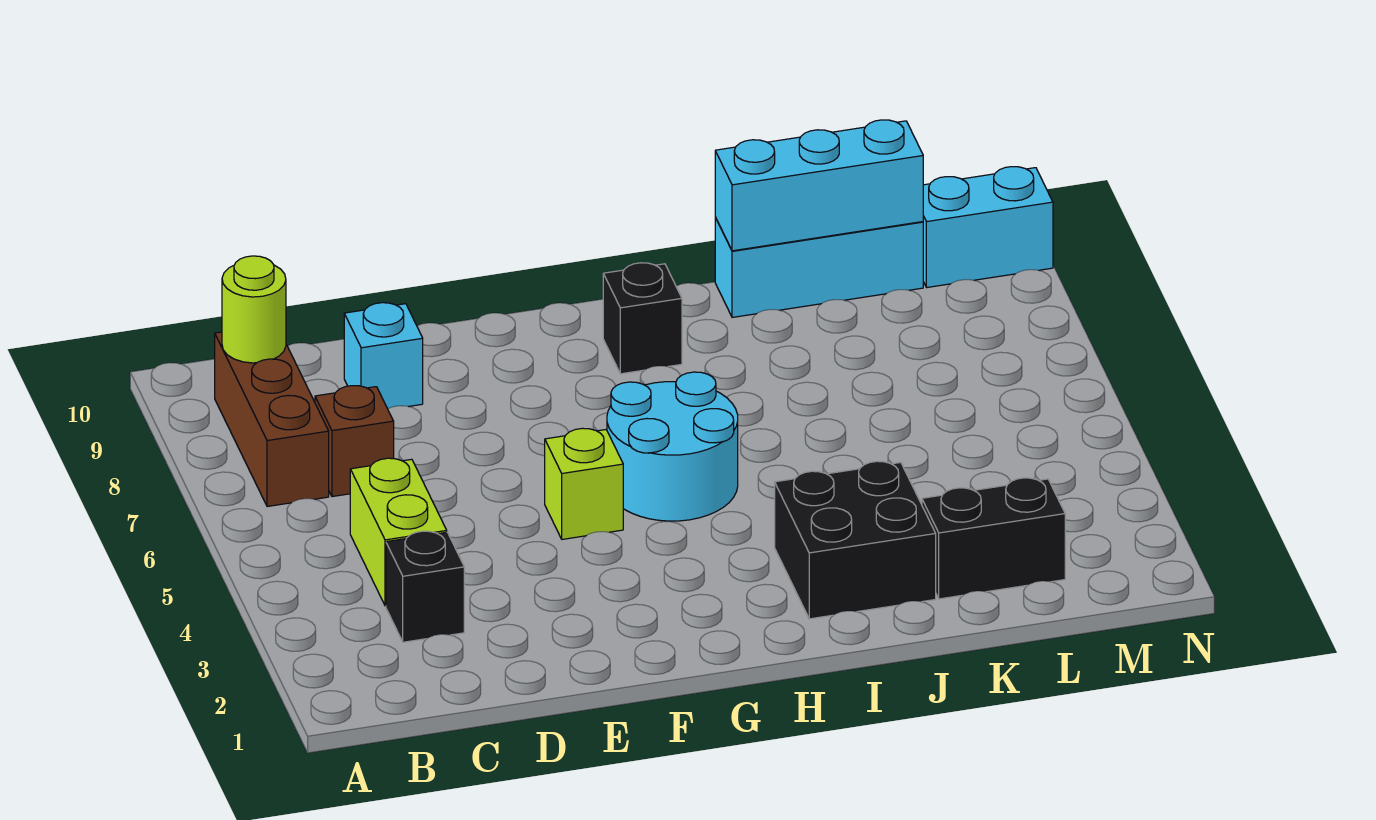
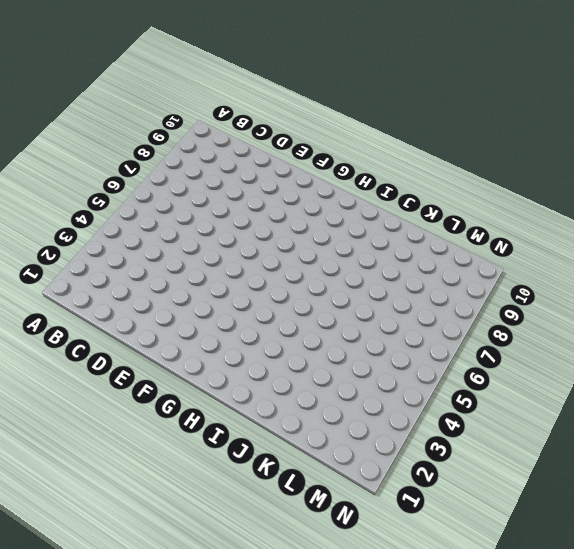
none -> brown brick B7:B9 level 1
none -> black brick C3 level 1
none -> lime brick C4:C5 level 1

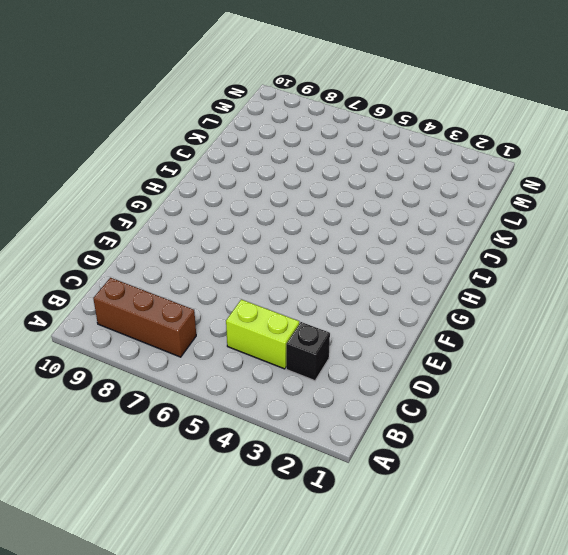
none -> brown brick C7 level 1
none -> cyan brick D9 level 1
none -> lime brick F5 level 1

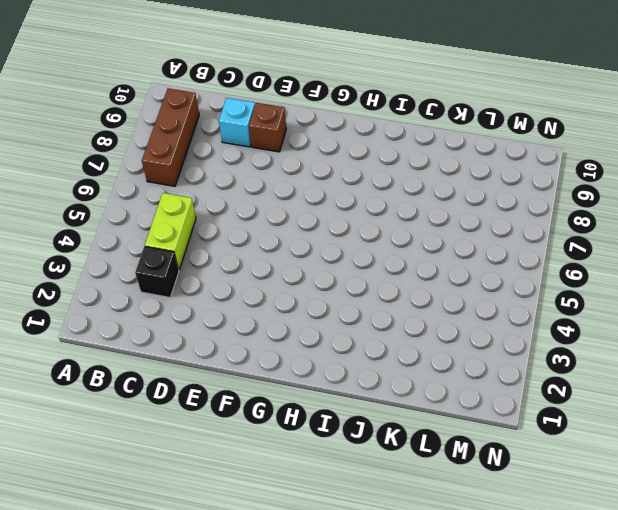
brown brick E9 level 1 -> brown brick C7 level 1
none -> lime brick F5 level 1
none -> cyan round brick G5:H6 level 1
none -> black brick H9 level 1

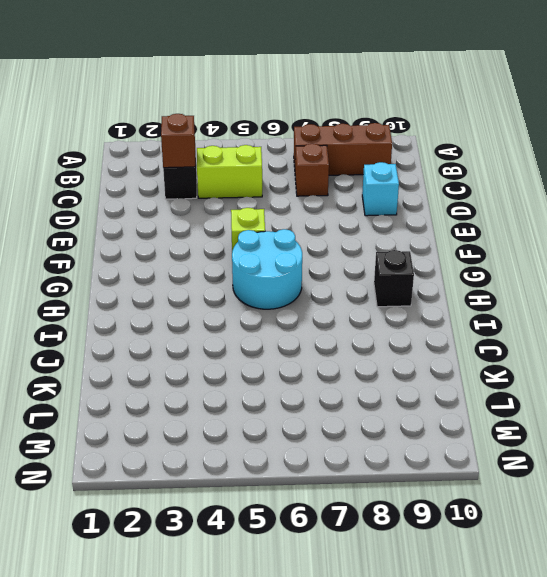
brown brick C3 level 2 -> none
none -> black brick I2:J3 level 1
none -> cyan brick J10:L10 level 1
none -> black brick K2:L2 level 1

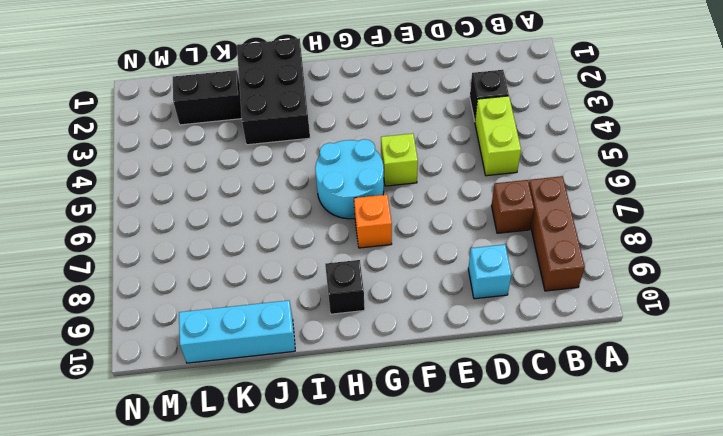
orange brick G7 level 1 -> none
black brick I1:J3 level 1 -> black brick I2:J3 level 1
none -> cyan brick M10:N10 level 1
none -> lime round brick B9 level 2
none -> cyan brick J10:L10 level 2

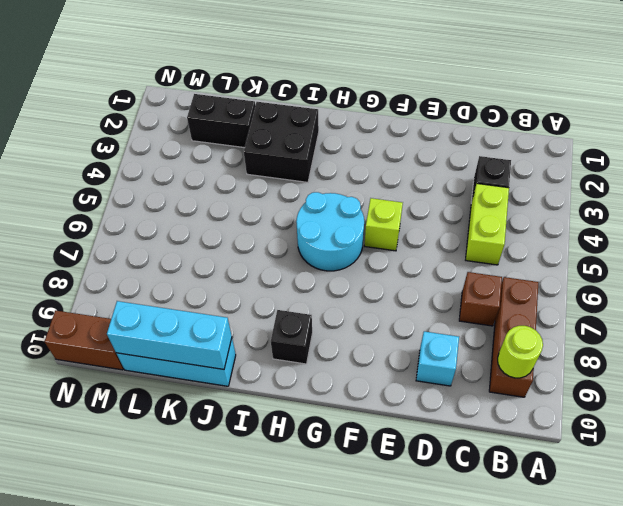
brown brick M10:N10 level 1 -> cyan brick M10:N10 level 1

